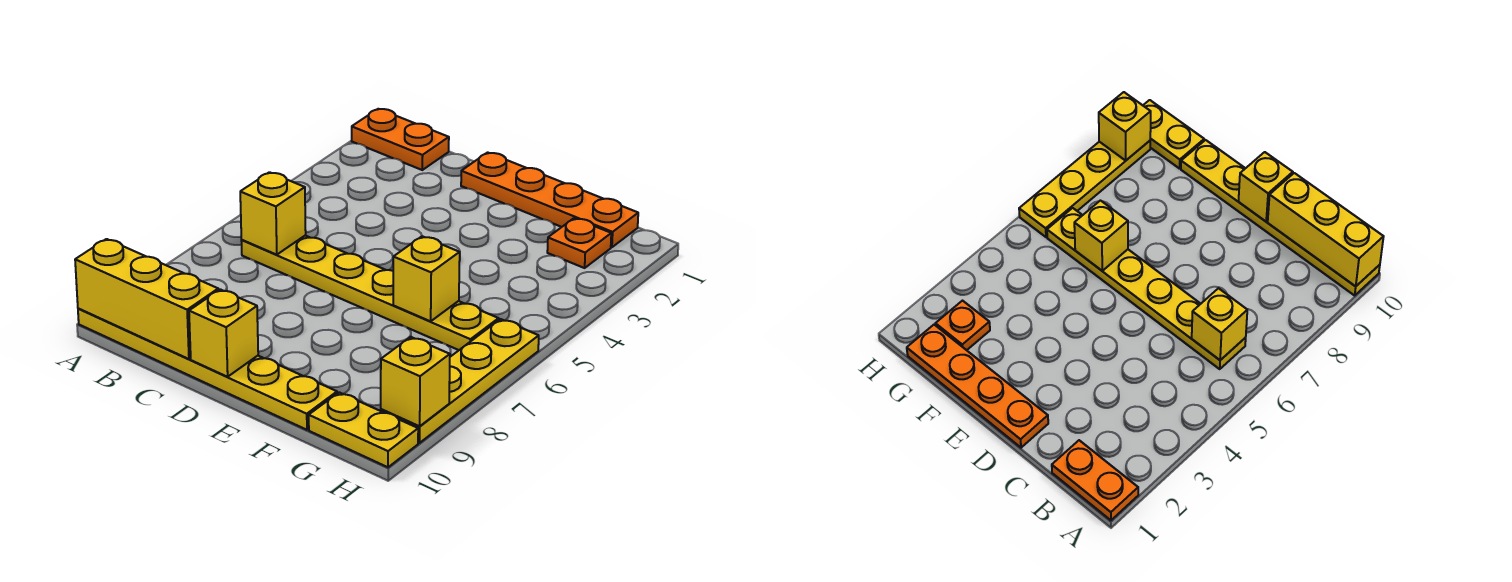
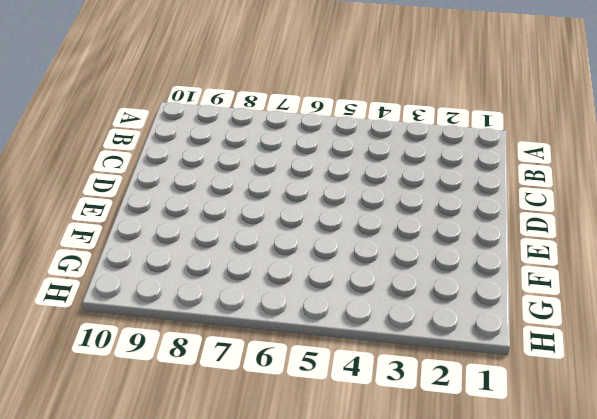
none -> orange plate A1:B1 level 1
none -> yellow plate A10:F10 level 1
none -> yellow plate B6:G6 level 1

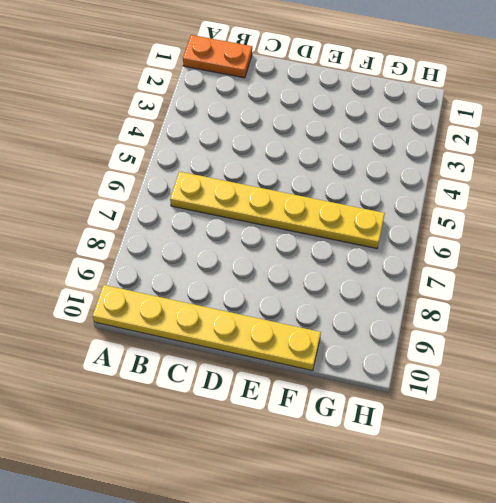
none -> orange plate D1:G1 level 1
none -> orange plate G2 level 1
none -> yellow plate G10:H10 level 1

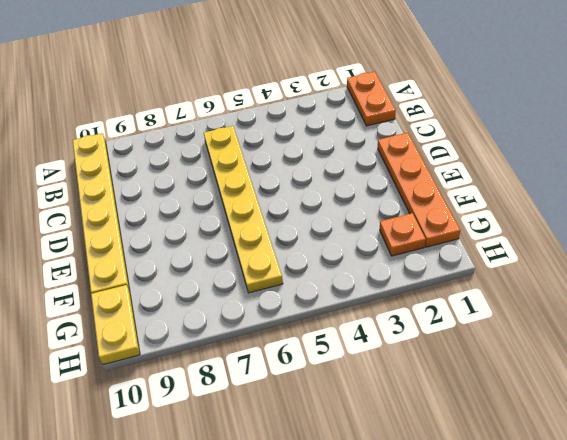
none -> yellow plate H6:H9 level 1
none -> yellow brick A10:C10 level 2
none -> yellow brick B6 level 2

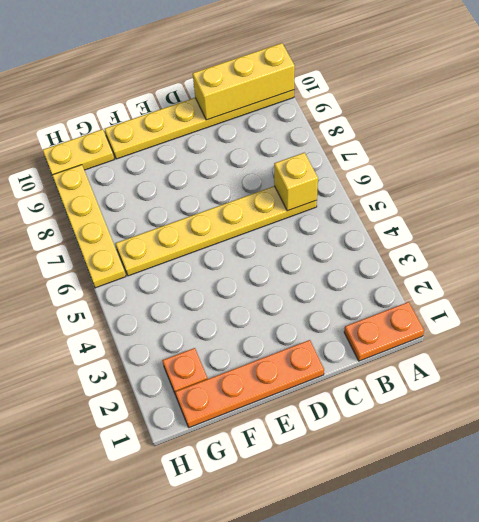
none -> yellow brick D10 level 2
none -> yellow brick F6 level 2
none -> yellow brick H9 level 2

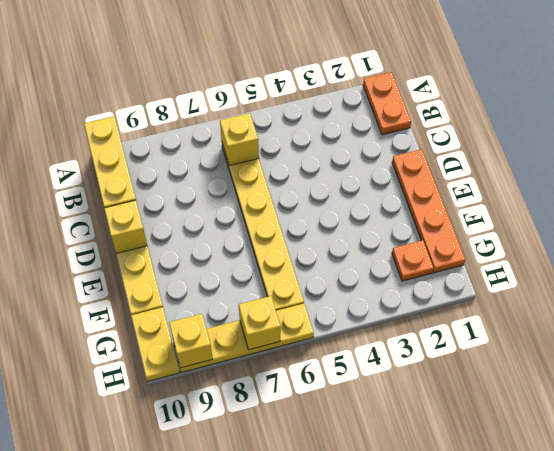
yellow brick H7 level 2 -> yellow brick F6 level 2

